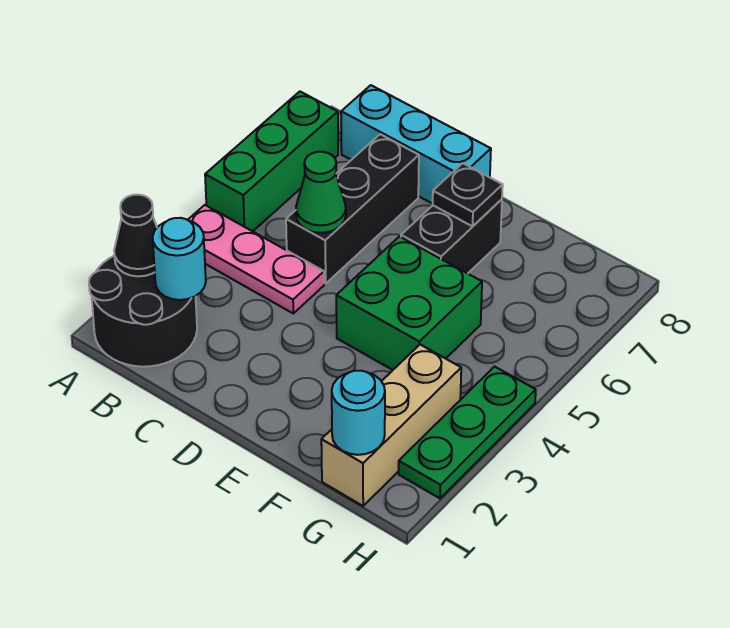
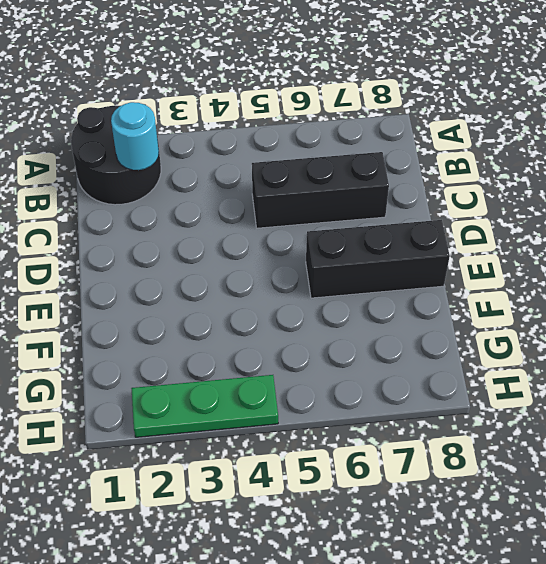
black brick E6:E8 level 1 -> black brick E6:E7 level 1
none -> pink plate A4:C4 level 1
none -> green brick A5:A7 level 1
none -> cyan brick B8:D8 level 1

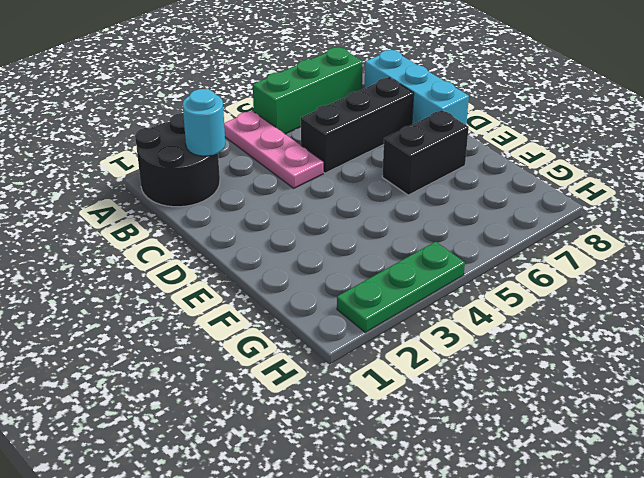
none -> green brick E4:F5 level 1
none -> tan brick G1:G3 level 1
none -> black cone A2 level 2

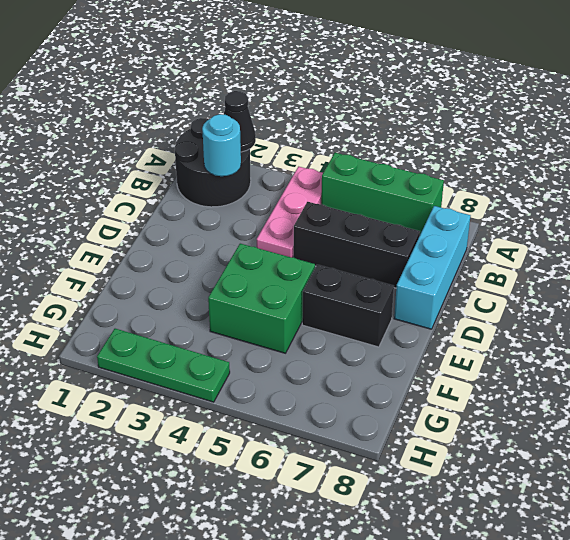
none -> tan brick G1:G3 level 1
none -> green cone C5 level 2
none -> black plate E7 level 2

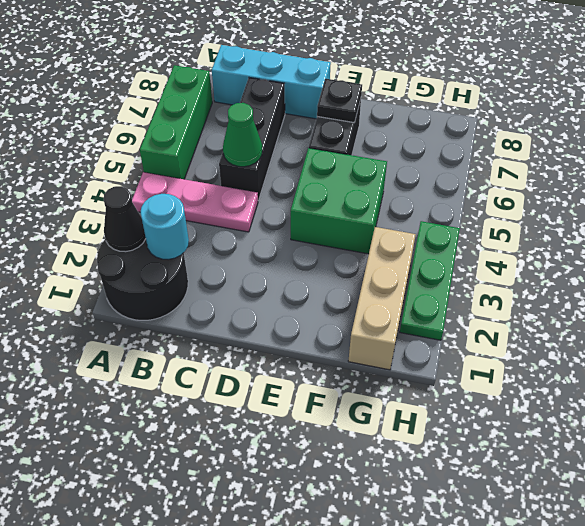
none -> cyan round brick G1 level 2

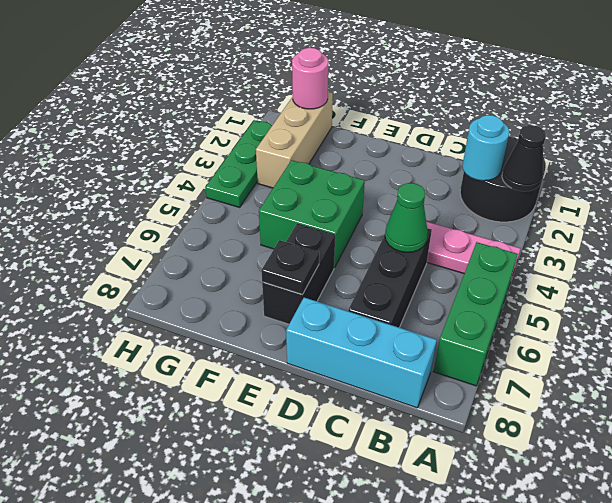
pink round brick G1 level 2 -> cyan round brick G1 level 2

